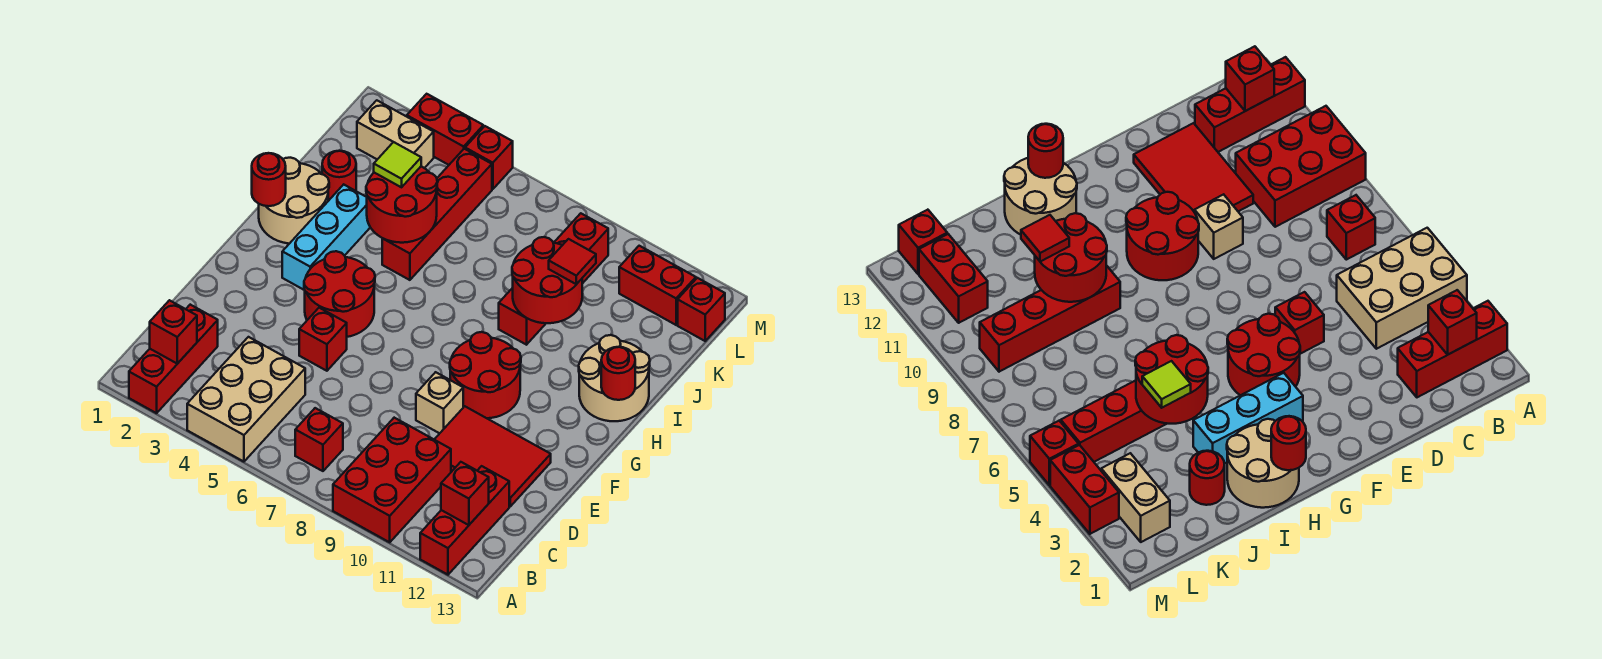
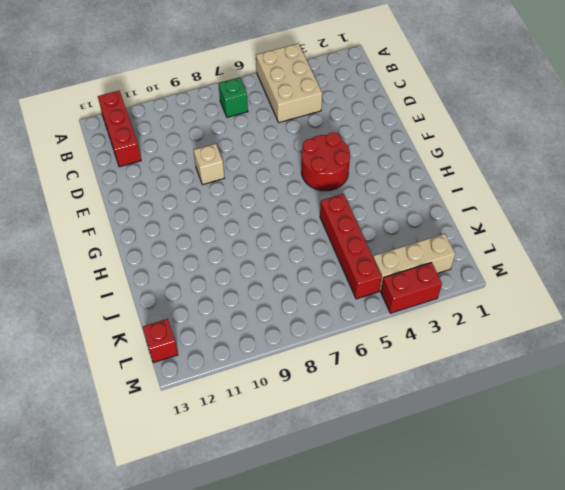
green brick B7 level 1 -> red brick B7 level 1
tan brick L2:L4 level 1 -> tan brick L2:L3 level 1
none -> red brick A2:C2 level 1
none -> red brick A9:C10 level 1
none -> red tile D10:E12 level 1

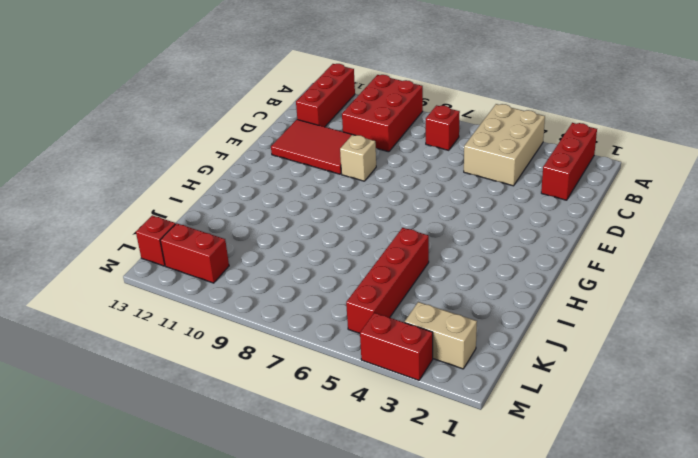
none -> red brick E5 level 1
none -> red round brick F4:G5 level 1
none -> red round brick F9:G10 level 1

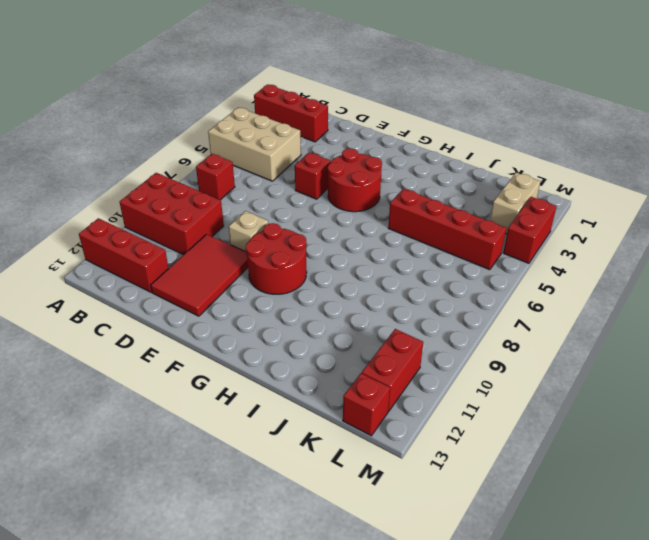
none -> cyan brick G3:I3 level 1
none -> tan round brick H1:I2 level 1
none -> tan round brick H12:I13 level 1

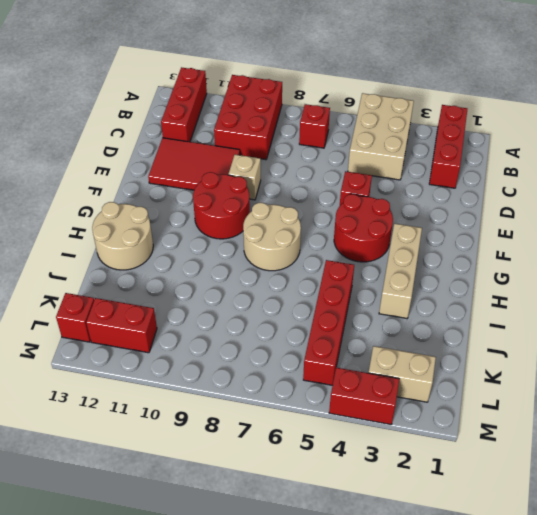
tan brick G3:I3 level 1 -> cyan brick G3:I3 level 1
tan round brick G7:H8 level 1 -> tan round brick H1:I2 level 1
none -> red brick I9:L9 level 1
none -> red round brick J2 level 1
none -> red brick M5 level 1

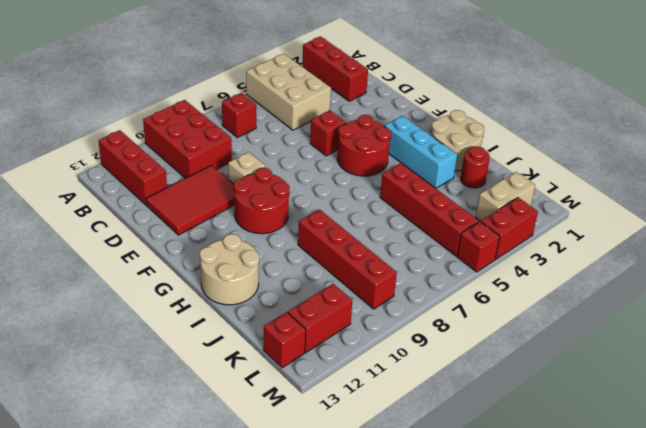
none -> red brick B2 level 2
none -> red brick B12 level 2
none -> red round brick H1 level 2

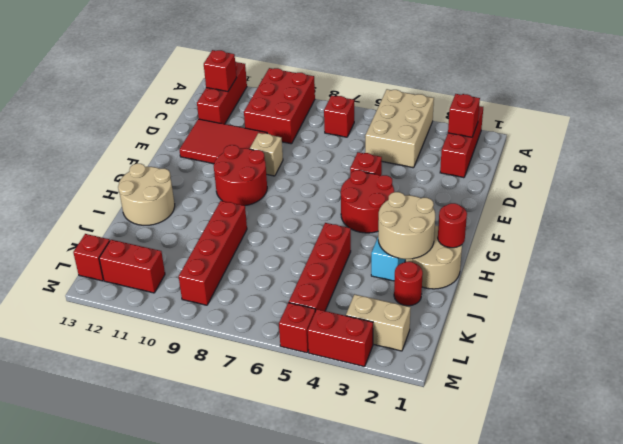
tan round brick H2:I3 level 2 -> none
none -> red round brick H13 level 2
none -> red round brick I4:J5 level 2
none -> red round brick I9:J10 level 2

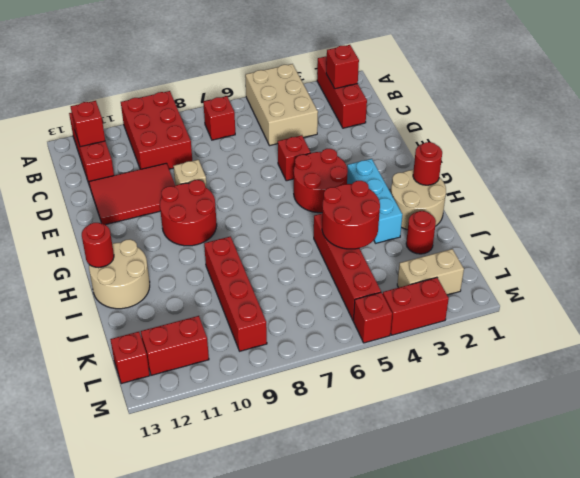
none -> red round brick I9:J10 level 2
none -> lime tile J4 level 3
none -> red tile J10 level 3

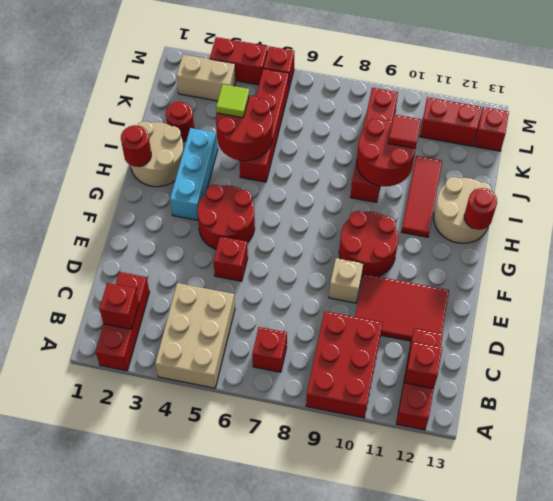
red tile H11:J11 level 1 -> none

